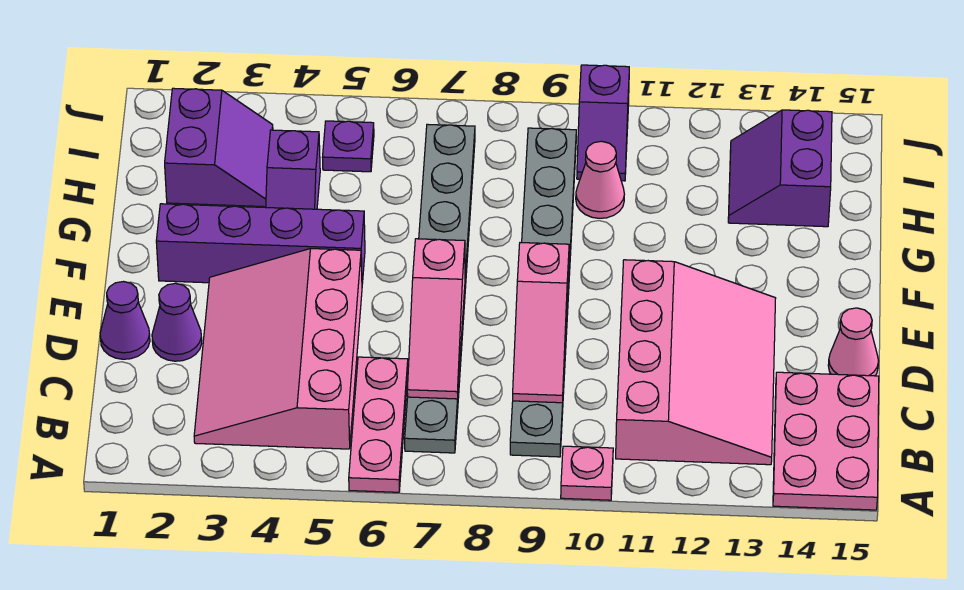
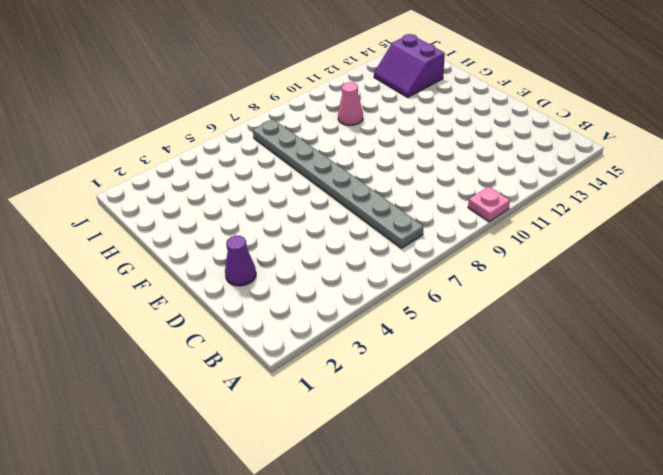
none -> pink plate A6:C6 level 1
none -> pink plate A14:C15 level 1
none -> pink slope B3:E5 level 1 top 5

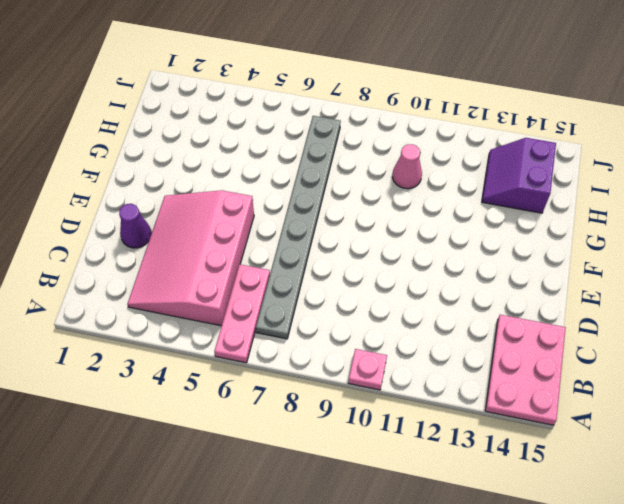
none -> grey plate B9:I9 level 1
none -> pink slope B11:E13 level 1 top 11
none -> purple cone D1 level 1

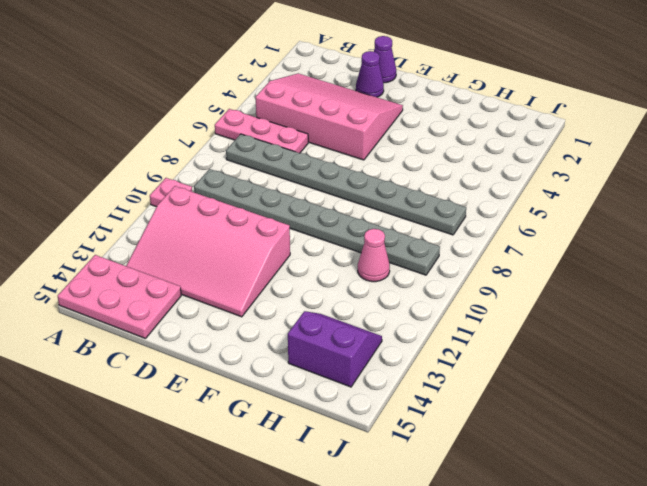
none -> pink cone D15 level 1
none -> purple brick F2:F5 level 1
none -> purple slope G4:H4 level 1 top H

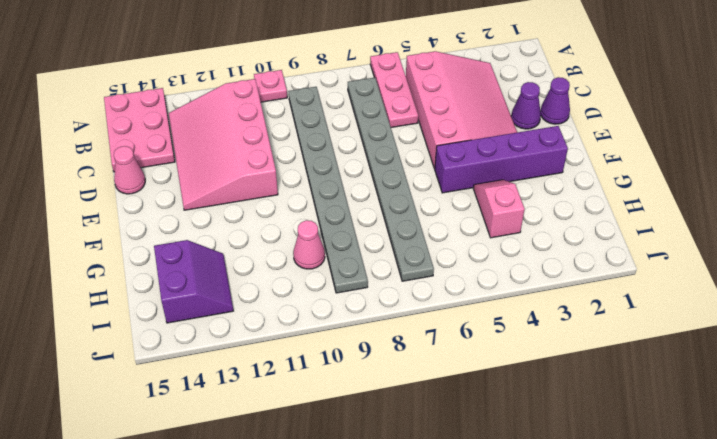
pink slope G4:H4 level 1 top H -> purple slope G4:H4 level 1 top H
none -> purple slope H2:I3 level 1 top 2
none -> purple plate I5 level 1
none -> purple slope I10:J10 level 1 top J

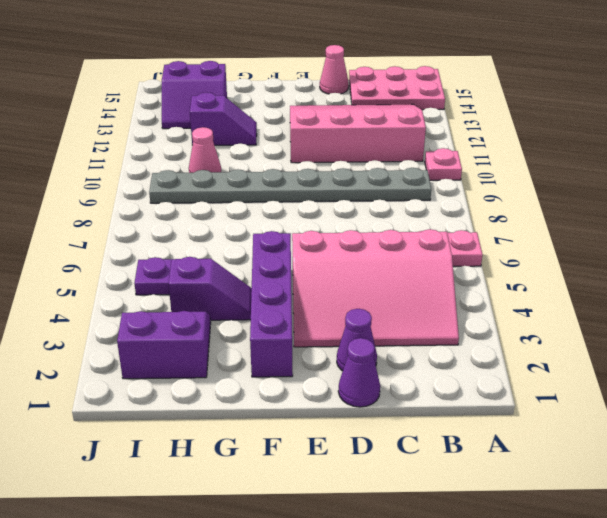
purple slope G12:H12 level 1 top H -> purple slope I10:J10 level 1 top J
none -> grey plate B7:I7 level 1
none -> pink slope C7:E7 level 2 top E
none -> pink slope C9:E9 level 2 top E

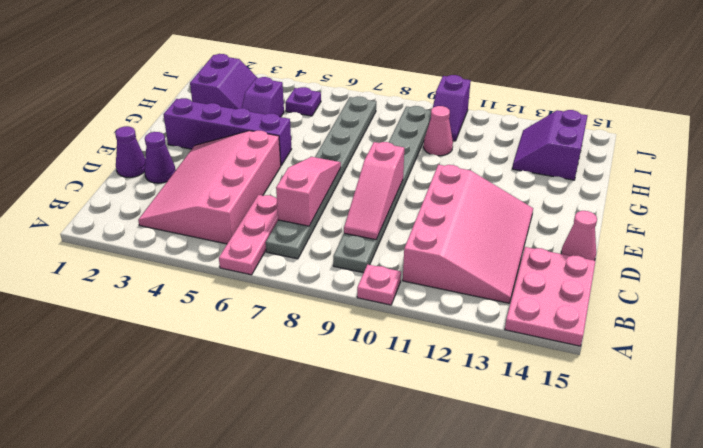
pink slope C7:E7 level 2 top C -> pink slope C7:E7 level 2 top E

